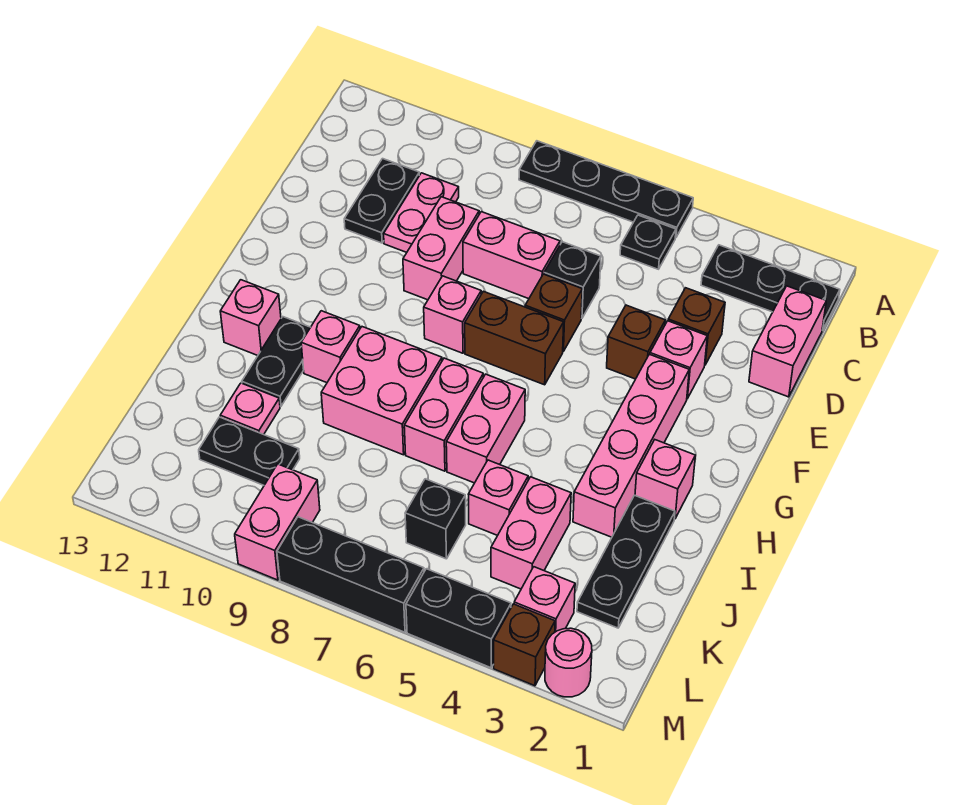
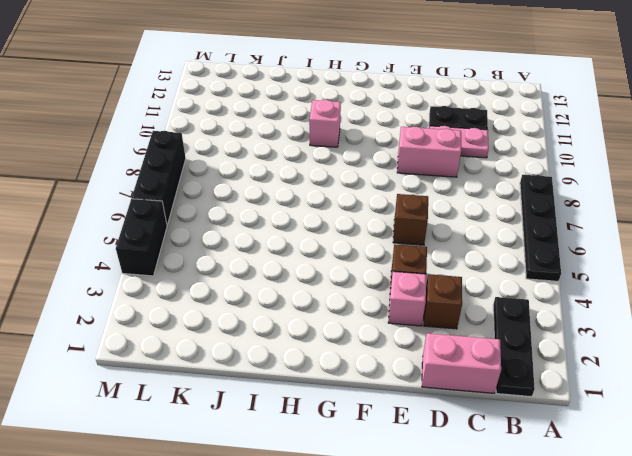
none -> black plate B5 level 1
none -> black brick D6 level 1
none -> pink brick D7:D8 level 1
none -> pink brick F3:I3 level 1

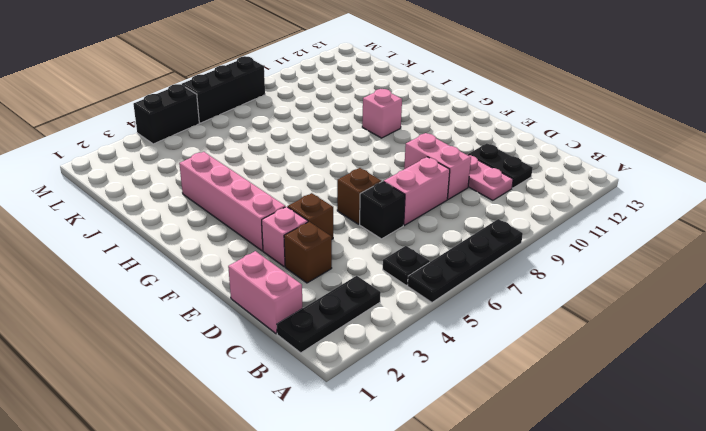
none -> brown brick F6:F7 level 1
none -> pink brick F8 level 1
none -> pink brick H2 level 1
none -> pink brick H6:I6 level 1

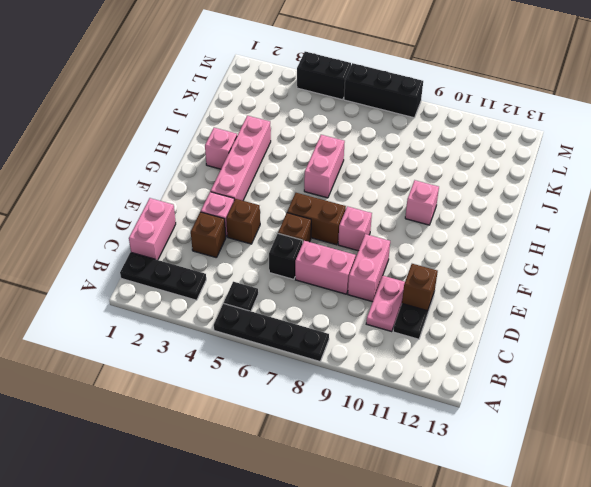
brown brick D11 level 2 -> brown brick M3 level 1
none -> pink brick H7:I7 level 1
none -> pink brick H8:I9 level 1
none -> black plate H11:I11 level 1
none -> pink brick H12 level 1

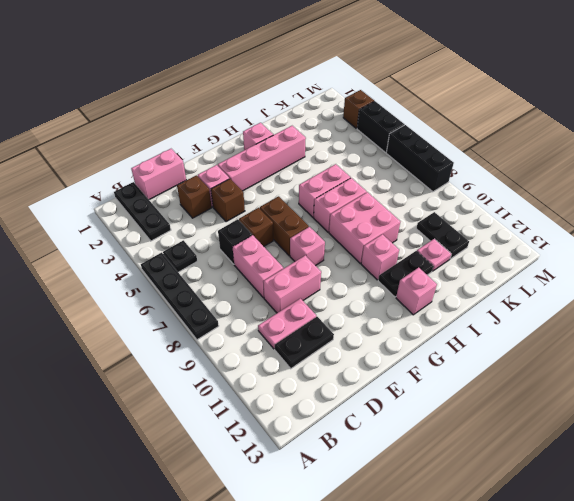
none -> black plate I2:K2 level 1
none -> pink brick J4:K4 level 1
none -> pink brick J5 level 1
none -> black brick K6 level 1

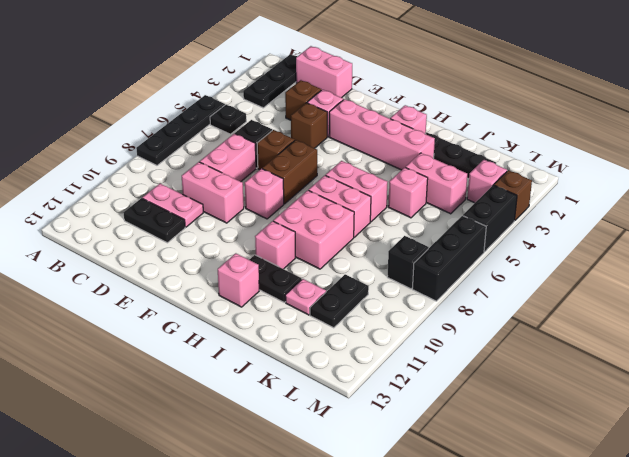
black brick L8 level 1 -> black brick K6 level 1
none -> pink brick L9:M9 level 1
none -> pink round brick M2 level 1

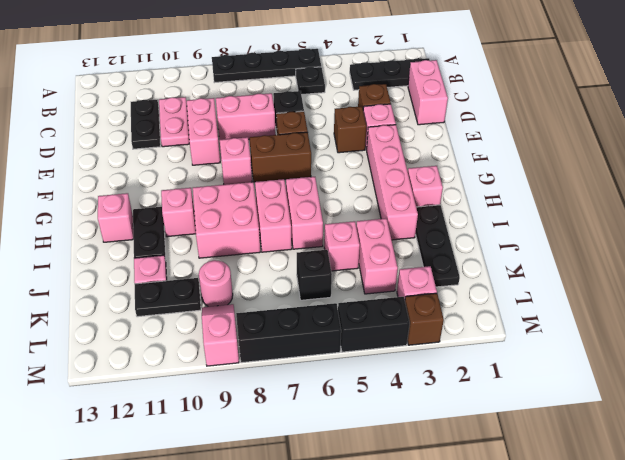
pink round brick K9 level 1 -> pink round brick M2 level 1
pink slope L9:M9 level 1 top M -> pink brick L9:M9 level 1

